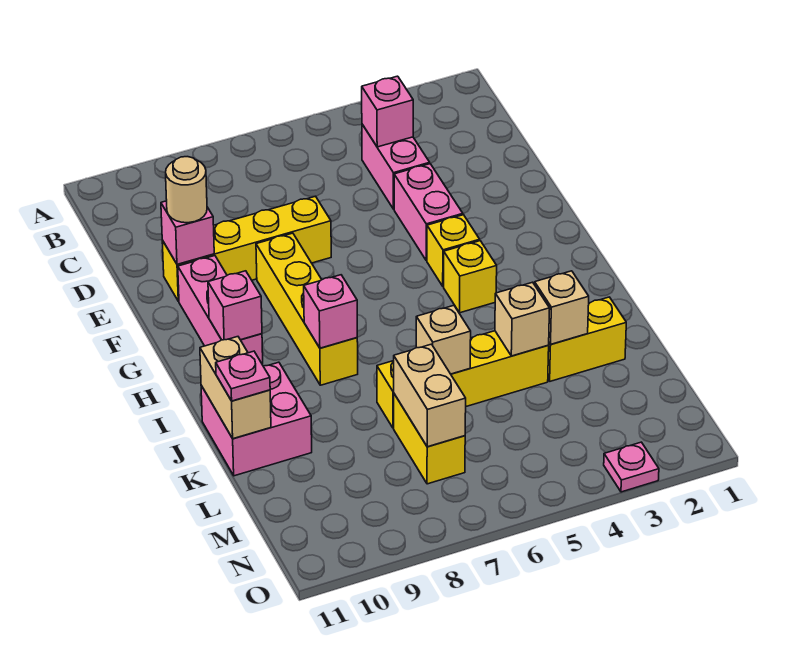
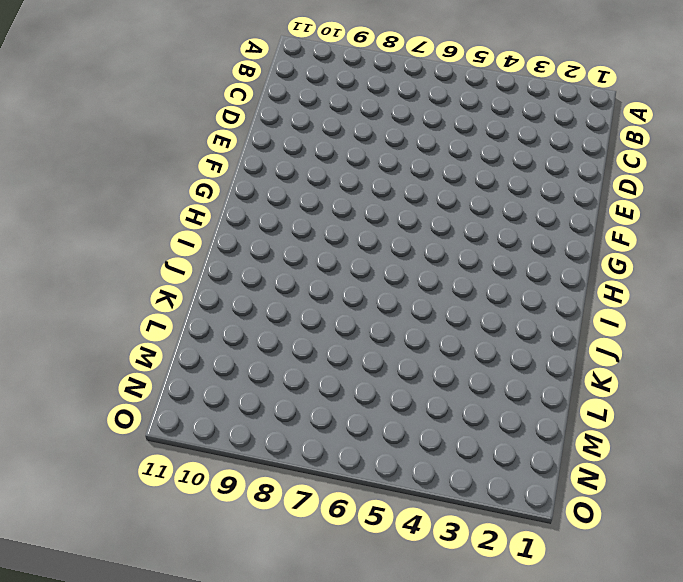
none -> pink brick C4:D4 level 1
none -> pink brick E4:F4 level 1
none -> yellow brick E7:E10 level 1

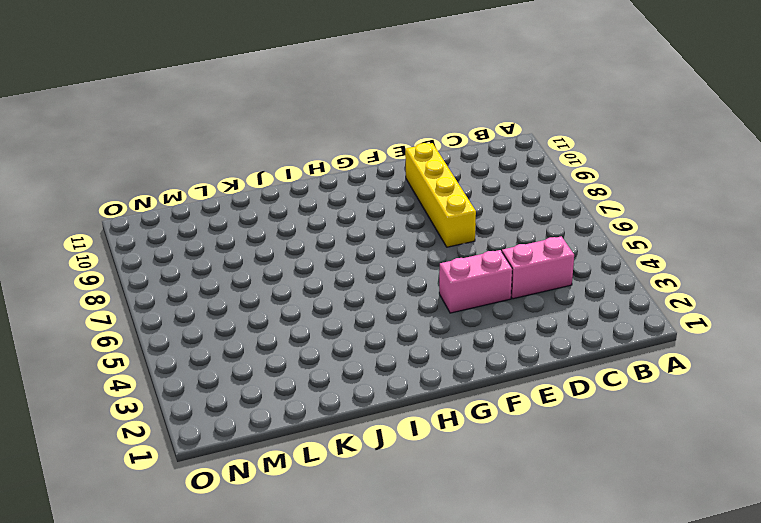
none -> yellow brick F8:I8 level 1
none -> pink brick F10:H10 level 1
none -> yellow brick G4 level 1

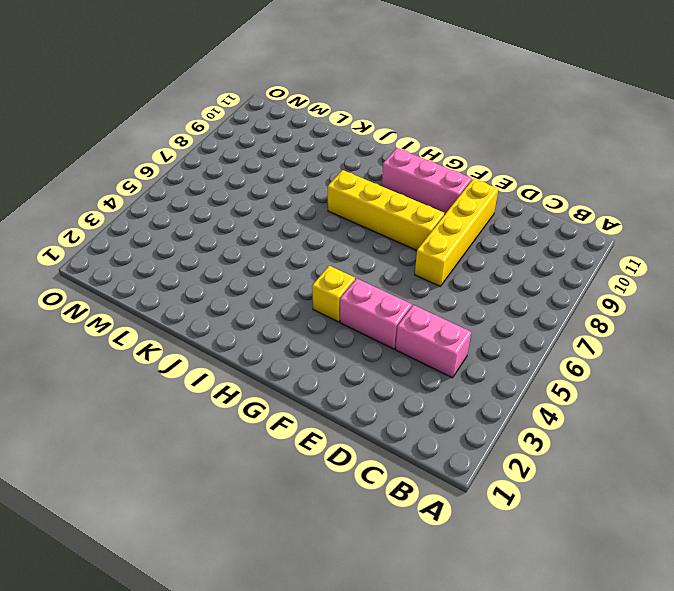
none -> yellow brick H4 level 1
none -> pink brick J10:K11 level 1
none -> yellow brick K2:K3 level 1

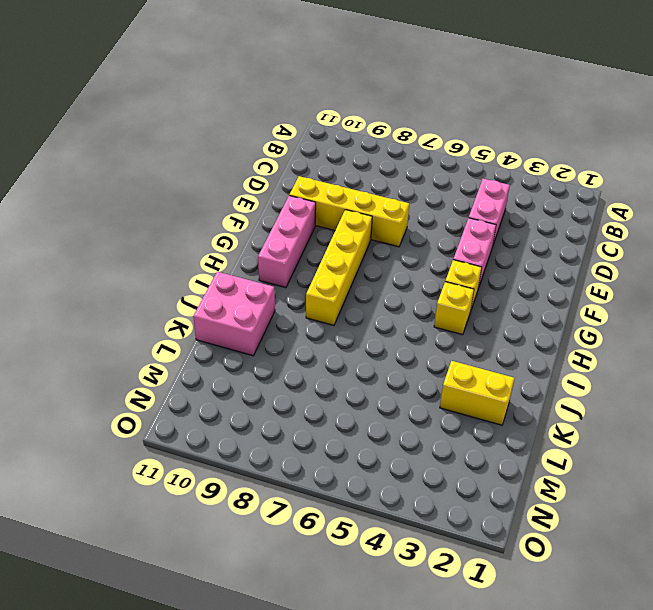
none -> yellow brick K4:K7 level 1
none -> yellow brick L7:M7 level 1
none -> pink plate O3 level 1

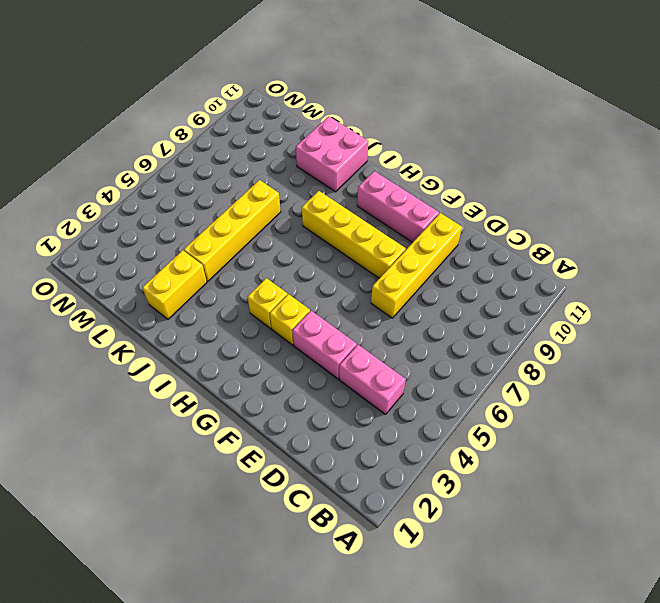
none -> yellow brick L7:M7 level 1
none -> pink plate O3 level 1
none -> pink brick C4 level 2

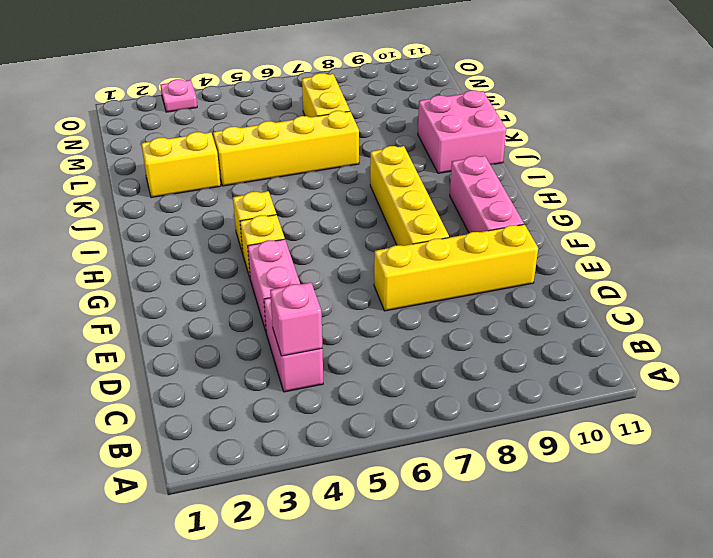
none -> pink brick E10 level 2
none -> pink brick H10 level 2
none -> pink brick I8 level 2

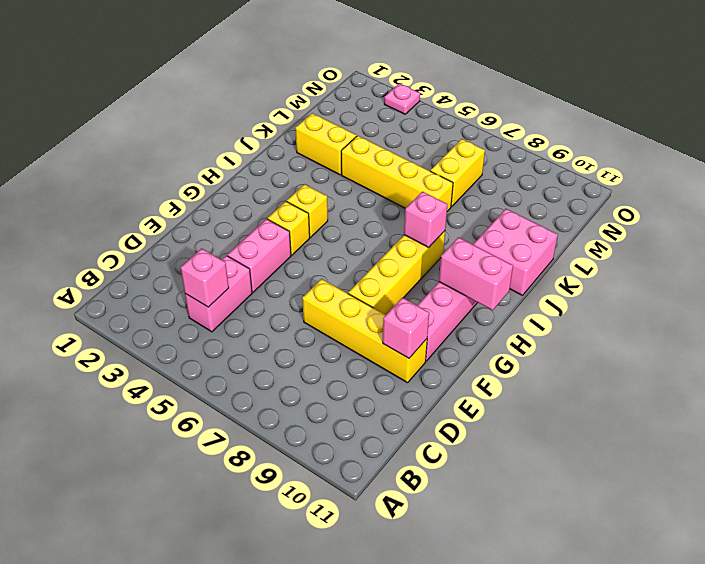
pink brick H10:H11 level 2 -> pink brick H10 level 2
none -> tan brick J11:K11 level 2
none -> tan brick K3 level 2
none -> tan brick K4 level 2

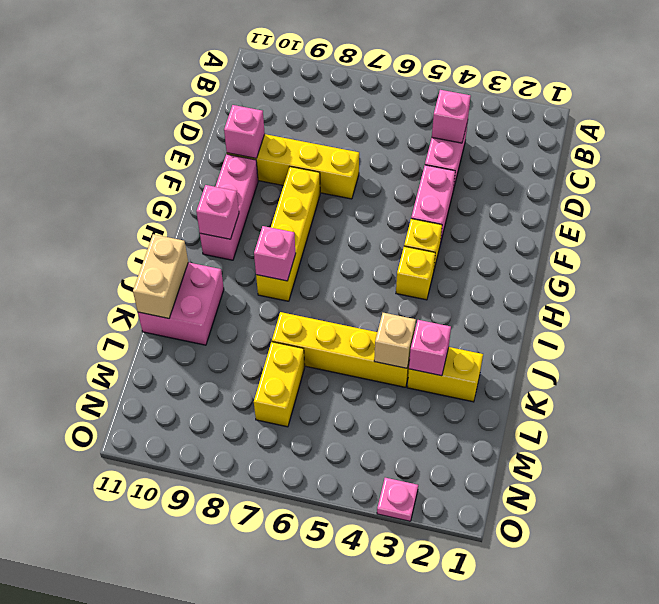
pink brick K3 level 2 -> tan brick K3 level 2
none -> tan brick K6 level 2
none -> tan brick L7:M7 level 2
none -> tan round brick E10 level 3

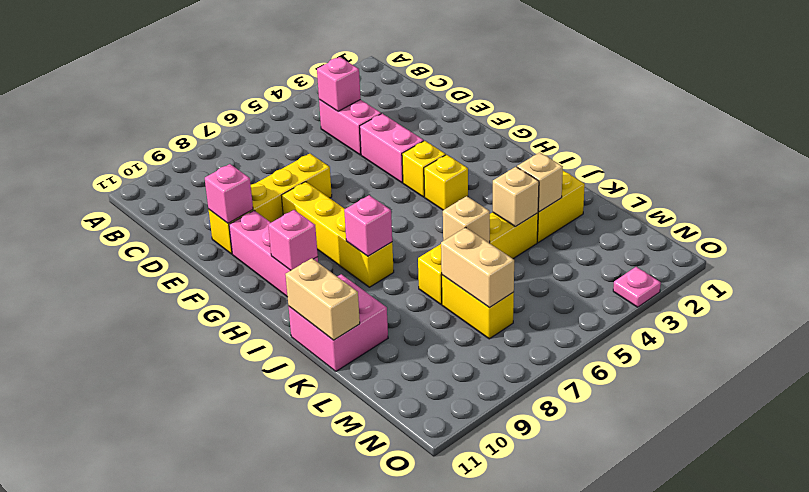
none -> tan round brick E10 level 3
none -> pink plate K11 level 3

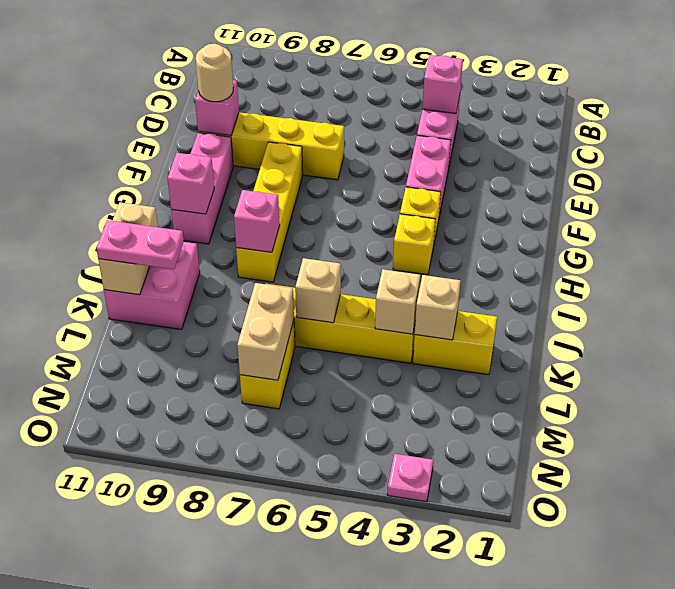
pink plate K10:K11 level 3 -> pink plate K11 level 3

